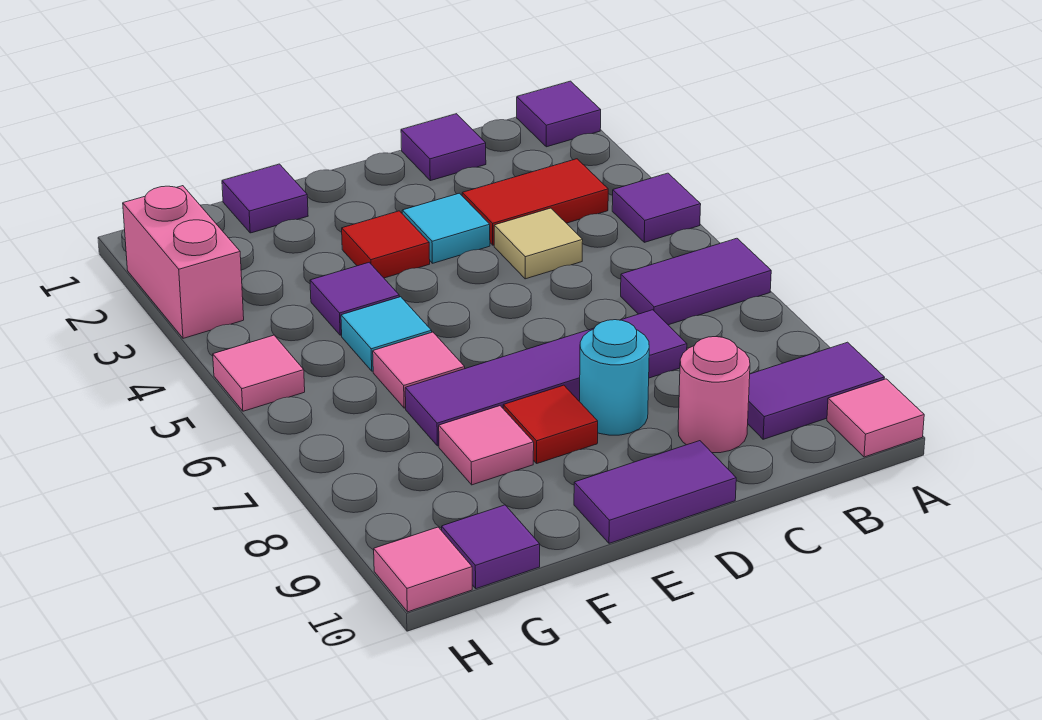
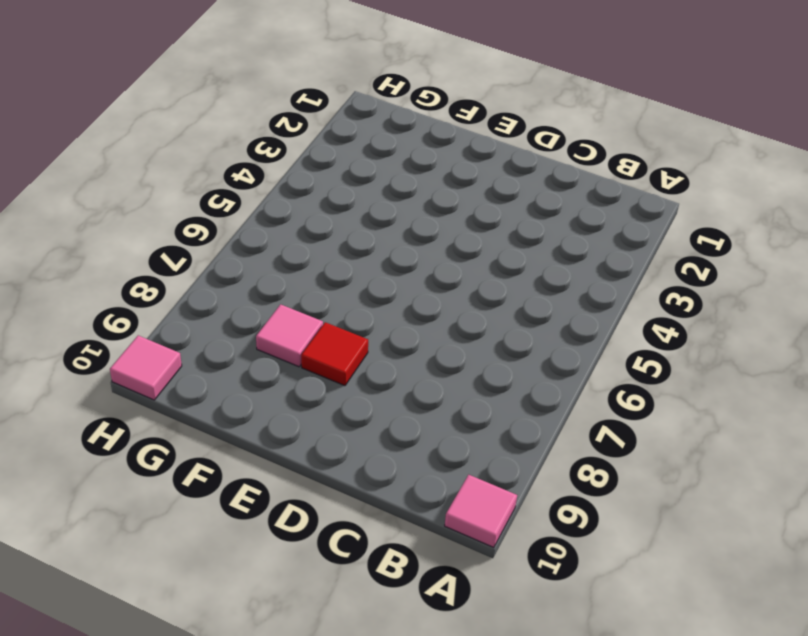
none -> purple tile A1 level 1
none -> purple tile A4 level 1
none -> purple tile A6:B6 level 1

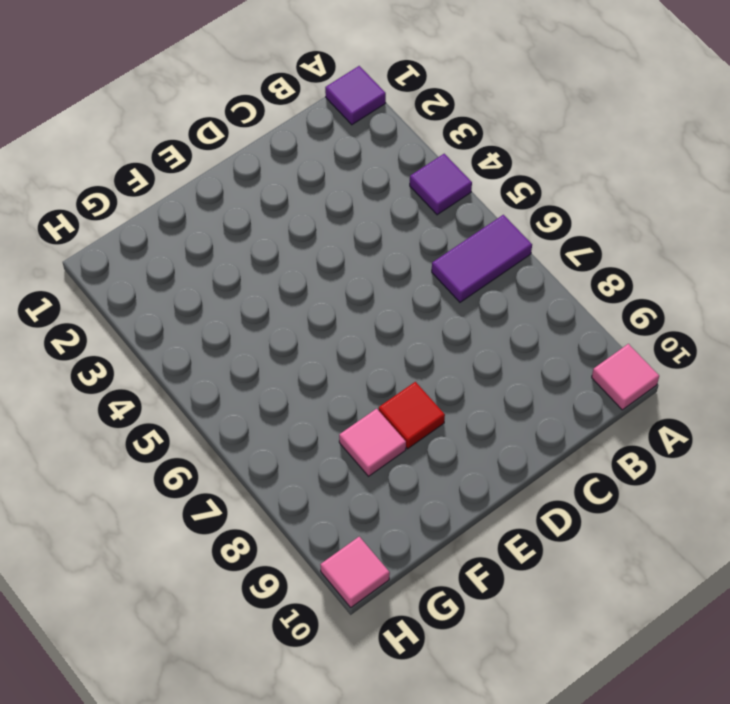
none -> purple tile A9:B9 level 1
none -> red tile B3:C3 level 1
none -> purple tile C1 level 1

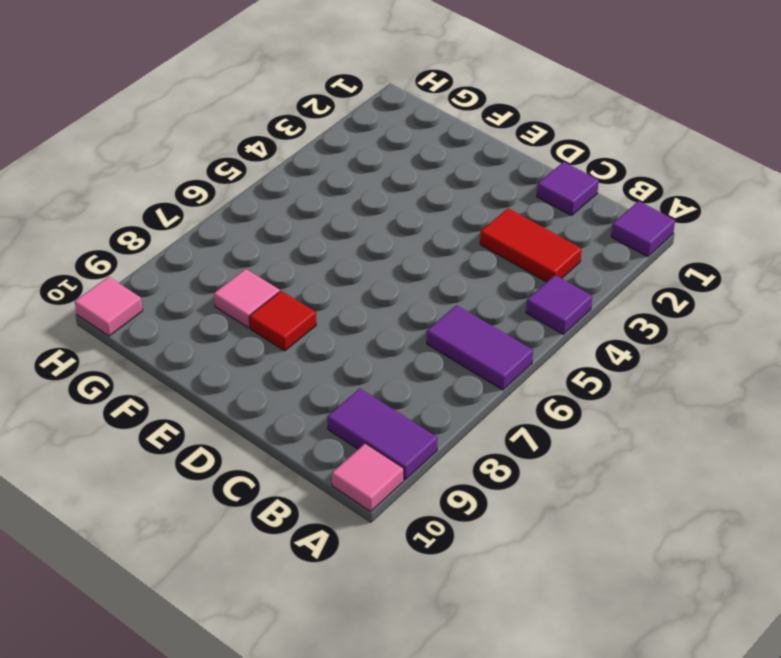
none -> tan tile C4 level 1
none -> purple tile C7:F7 level 1
none -> pink round brick C9 level 1

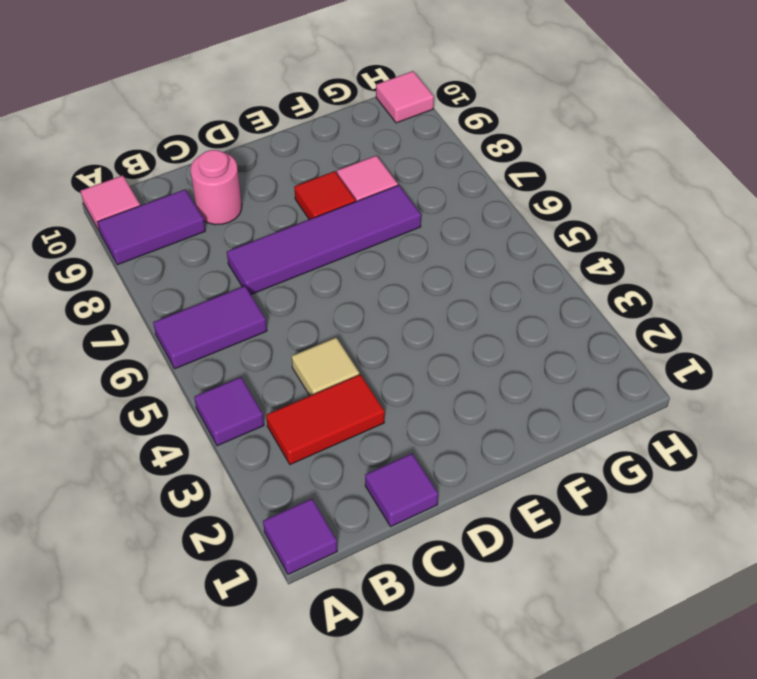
none -> cyan tile D3 level 1
none -> cyan round brick D8 level 1
none -> purple tile D10:E10 level 1

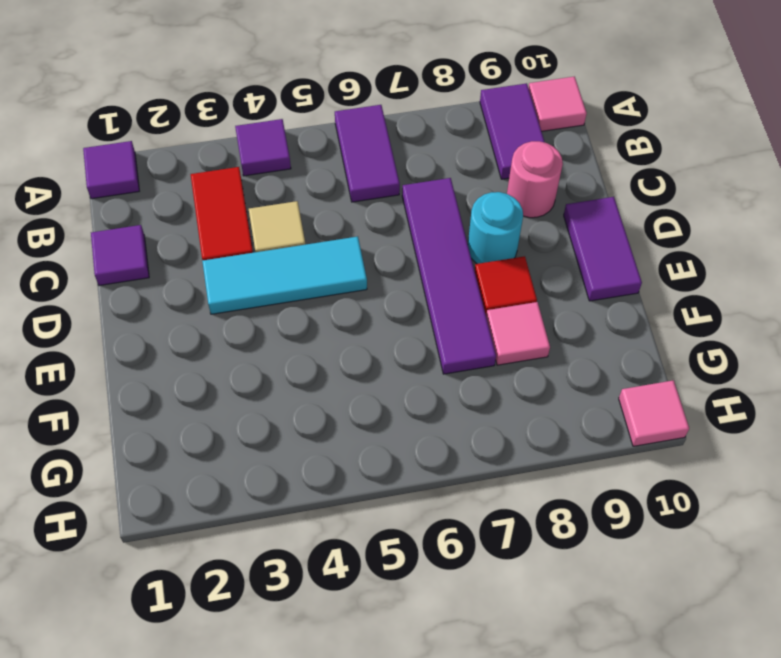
cyan tile D3:D5 level 1 -> cyan tile D3 level 1
none -> red tile E3 level 1
none -> purple tile F1 level 1
none -> purple tile F4 level 1

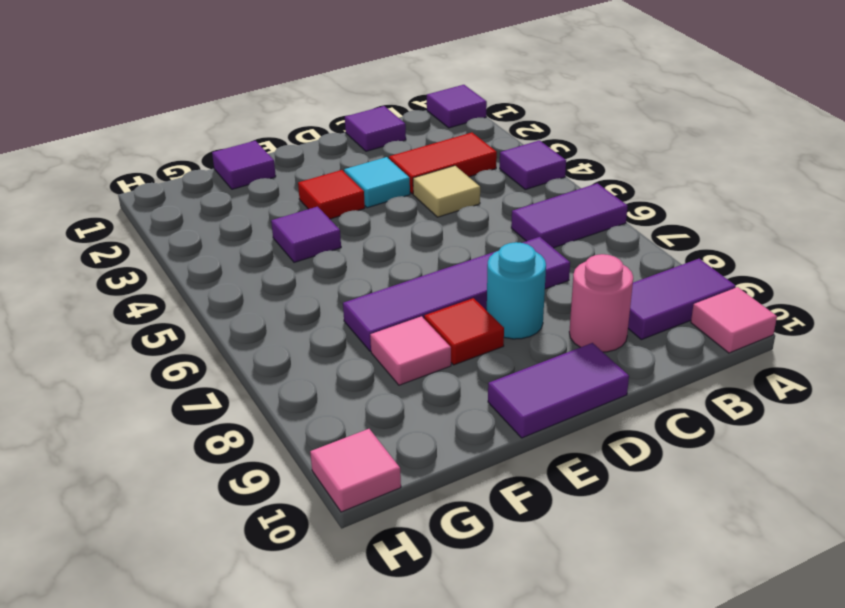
none -> cyan tile F5 level 1
none -> pink tile F6 level 1
none -> purple tile G10 level 1

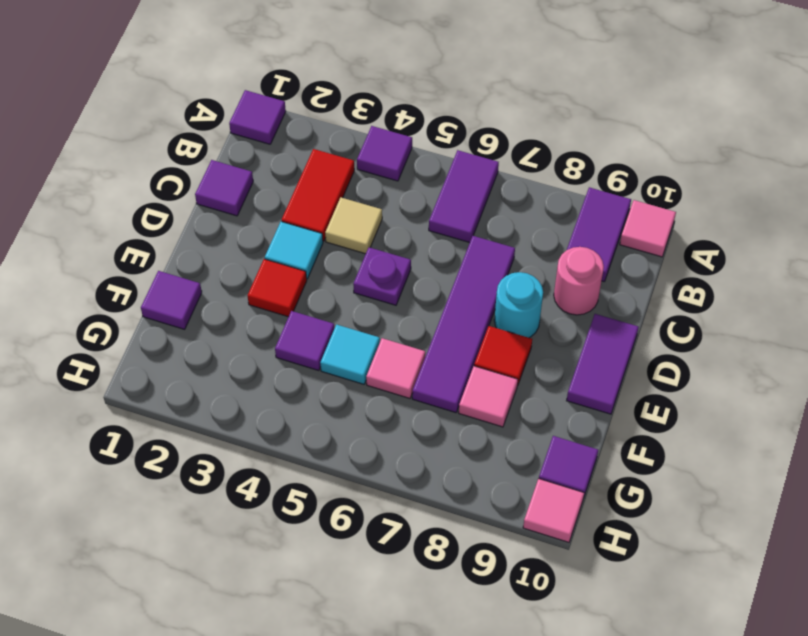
purple plate D5 level 1 -> none
none -> pink brick H2:H3 level 1
none -> pink tile H5 level 1

